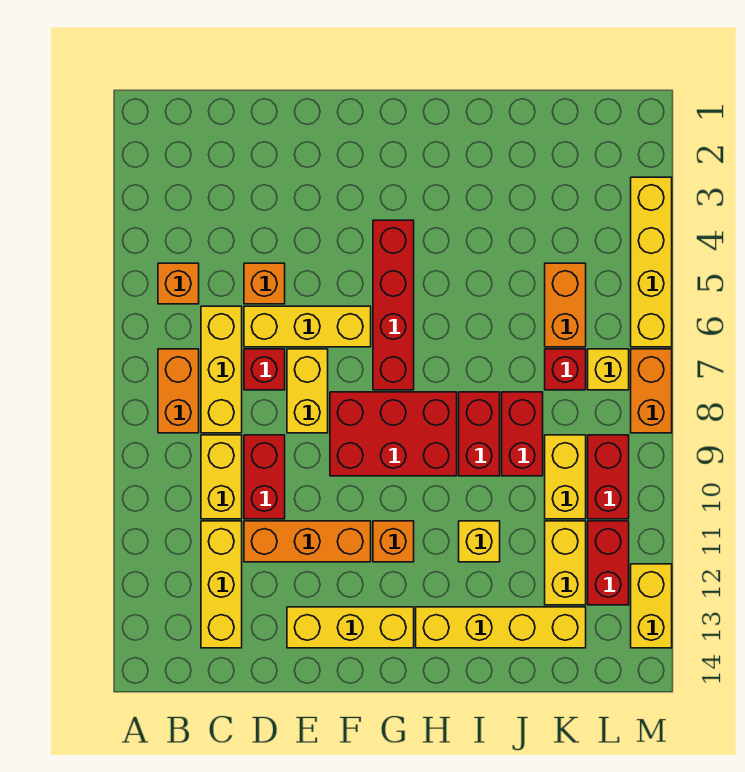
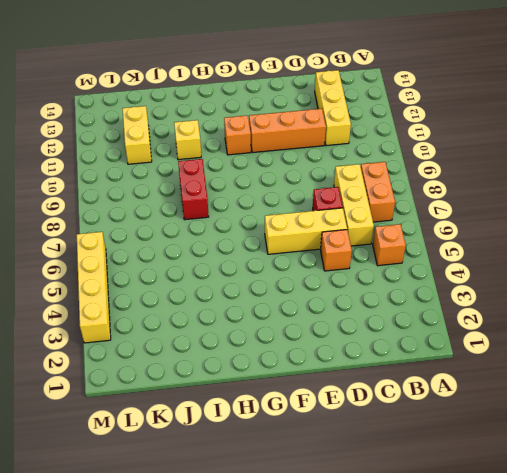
none -> yellow brick C9:C10 level 1
none -> red brick D9:D10 level 1
none -> yellow brick E7:E8 level 1

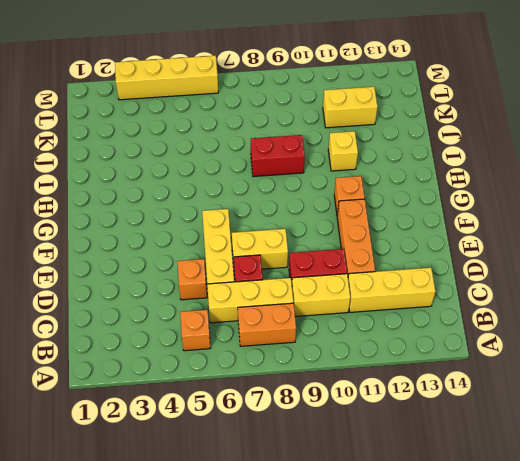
none -> yellow brick E13:G13 level 1
none -> red brick F8:H9 level 1
none -> red brick G4:G7 level 1

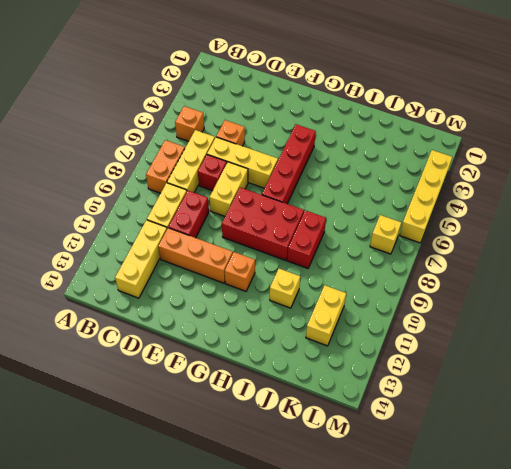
none -> yellow brick E13:G13 level 1
none -> yellow brick H13:K13 level 1
none -> red brick J8:J9 level 1

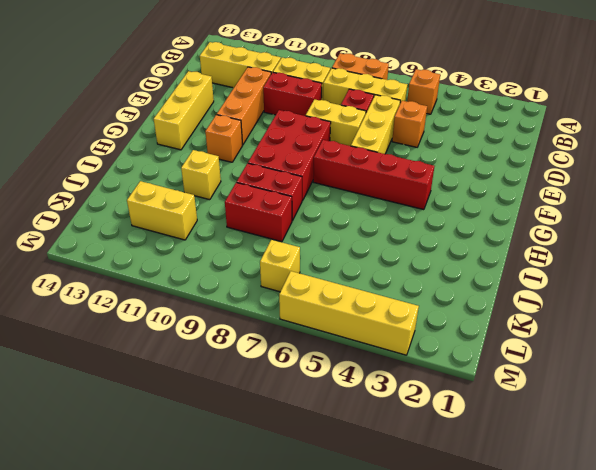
none -> yellow brick H13:K13 level 1
none -> orange brick K5:K6 level 1
none -> red brick K7 level 1

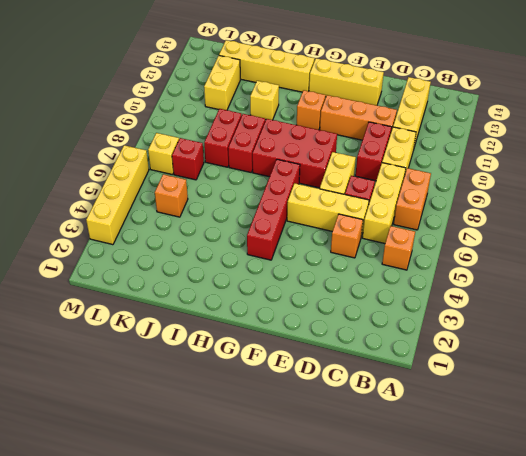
orange brick K5 level 1 -> orange brick K5:K6 level 1
none -> yellow brick K9:K10 level 1
none -> red brick L9:L10 level 1
none -> red brick L11:L12 level 1

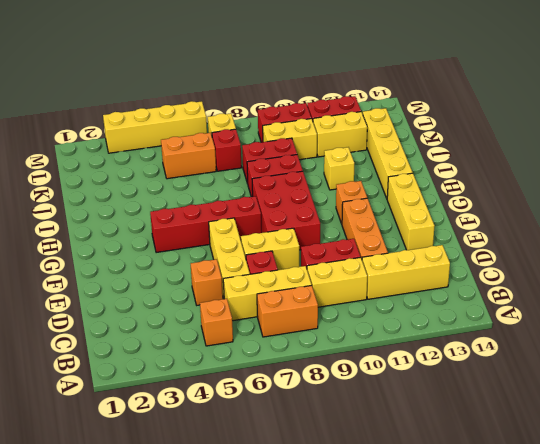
none -> orange brick M7:M8 level 1
none -> yellow brick M12:M13 level 1

